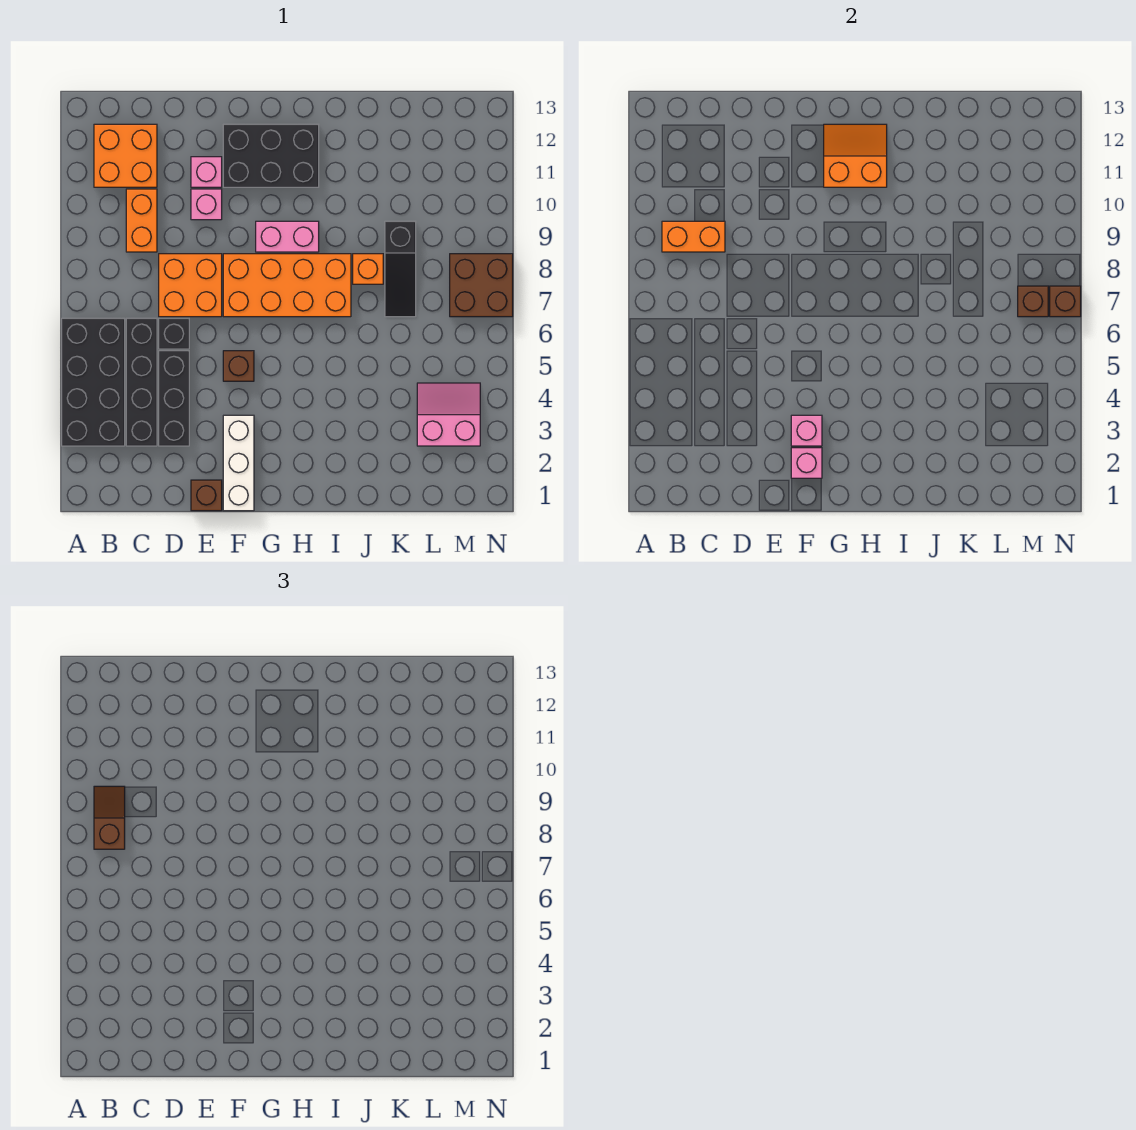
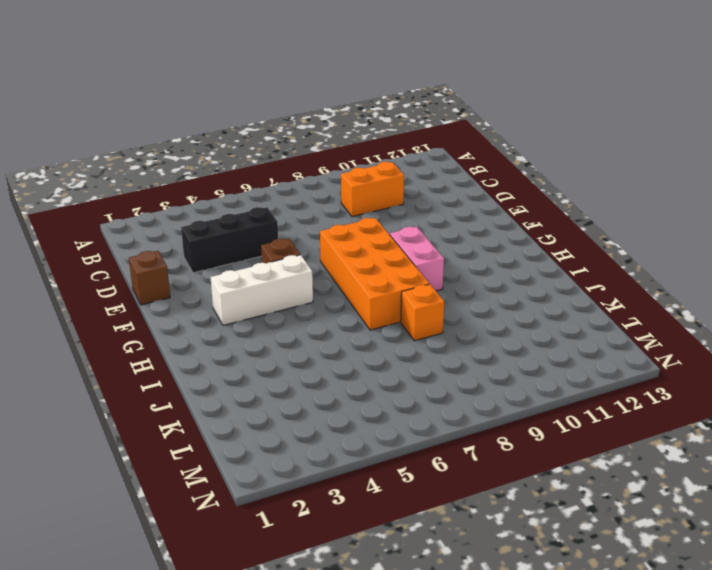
white brick G3:G5 level 1 -> white brick F1:F3 level 1
none -> black brick A3:B6 level 1
none -> orange brick B11:C12 level 1
none -> black brick C3:C6 level 1

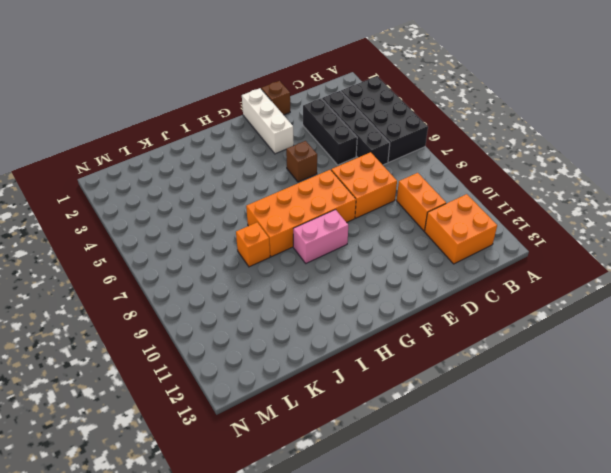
none -> black brick D6 level 1
none -> pink brick E10 level 1
none -> pink brick E11 level 1

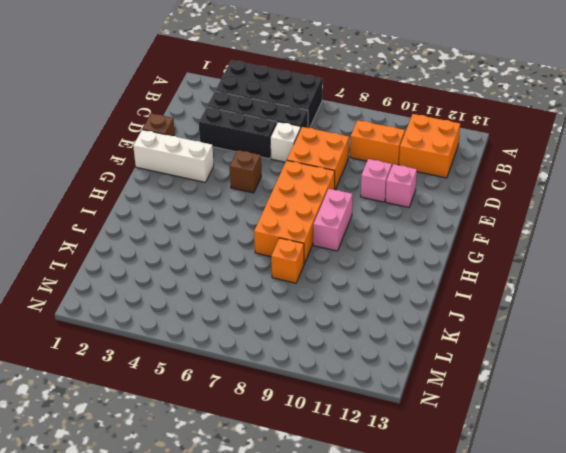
white brick D6 level 1 -> black brick D6 level 1
none -> black brick F11:H12 level 1
none -> black slope K7:K9 level 1 top 9
none -> pink slope L3:M4 level 1 top 3

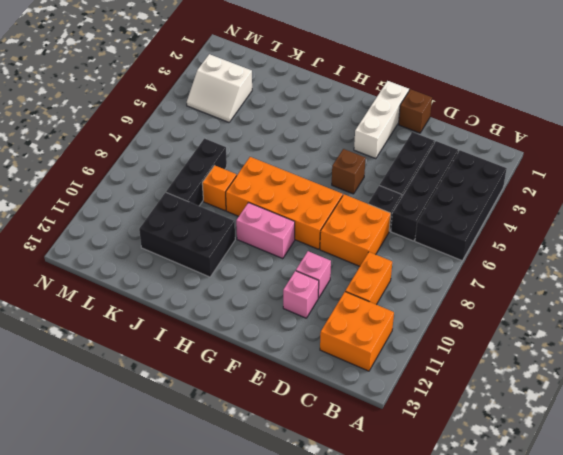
black brick I10:K11 level 1 -> black brick F11:H12 level 1
black brick K7:K9 level 1 -> black slope K7:K9 level 1 top 9
white slope L3:M4 level 1 top 3 -> pink slope L3:M4 level 1 top 3
none -> brown brick M7:N8 level 1
none -> orange brick B9:C9 level 2
none -> pink brick F2 level 2

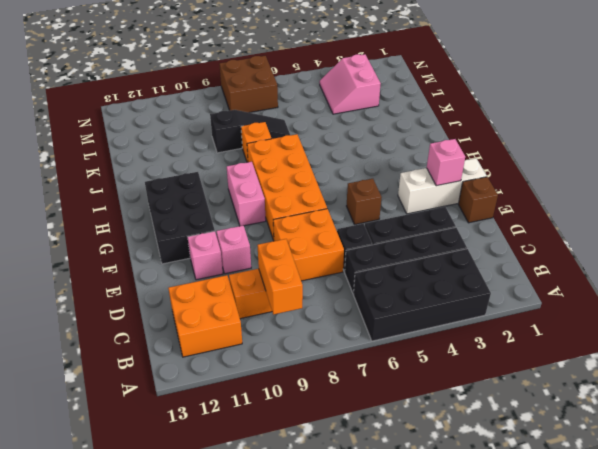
none -> pink brick F3 level 2
none -> orange slope G11:H12 level 2 top 11
none -> brown brick M7 level 2

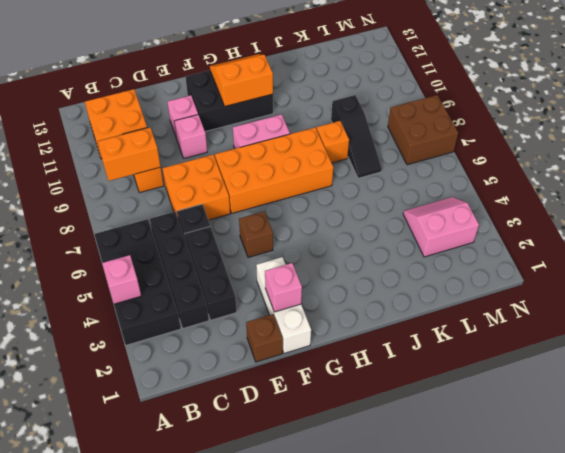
pink brick A4 level 2 -> pink brick F3 level 2
none -> brown brick M7 level 2
none -> brown brick N7 level 2
none -> brown slope B8:B9 level 3 top 8

